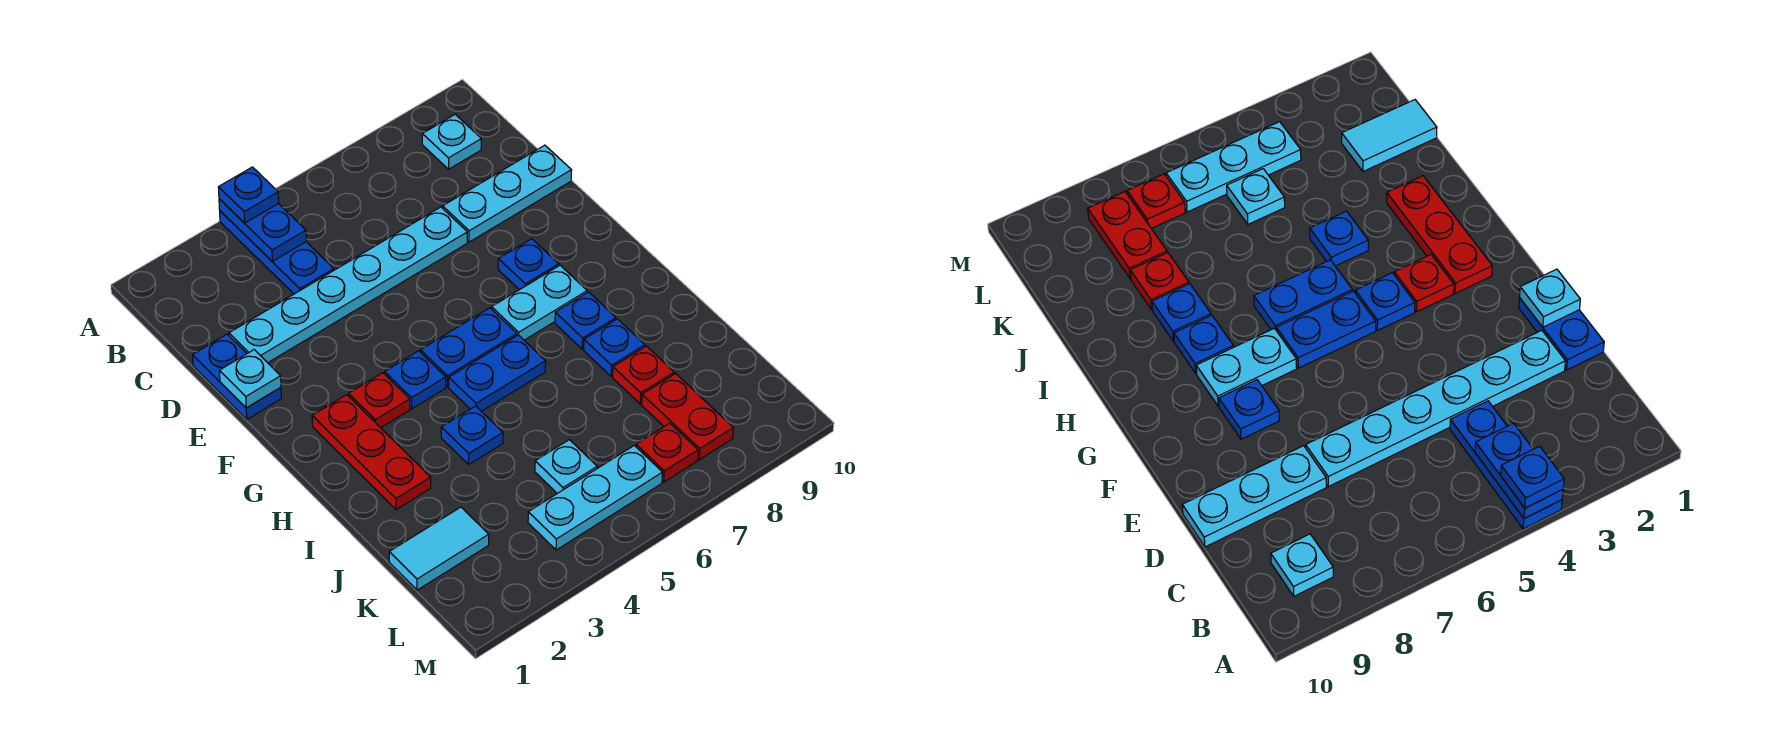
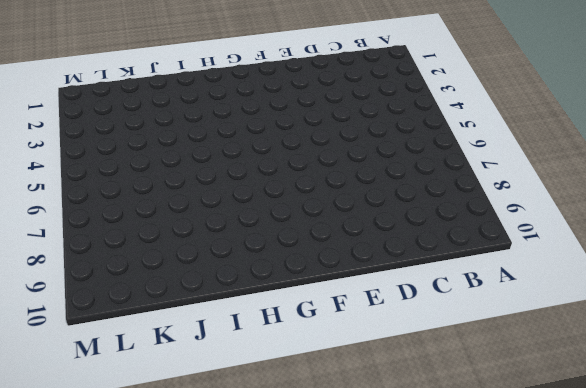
none -> blue plate A4:C4 level 1
none -> cyan plate B9 level 1
none -> blue plate D1:E1 level 1

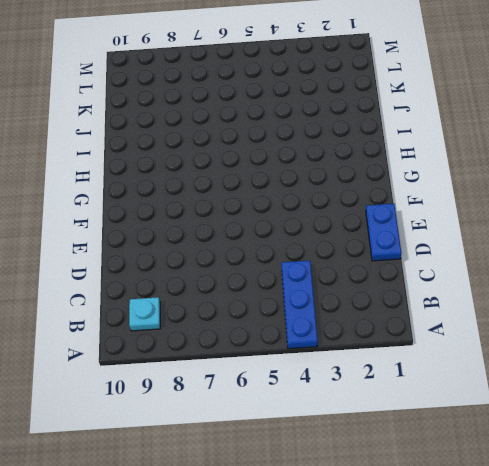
none -> cyan plate D2:D7 level 1
none -> cyan plate D8:D10 level 1
none -> blue plate F8 level 1

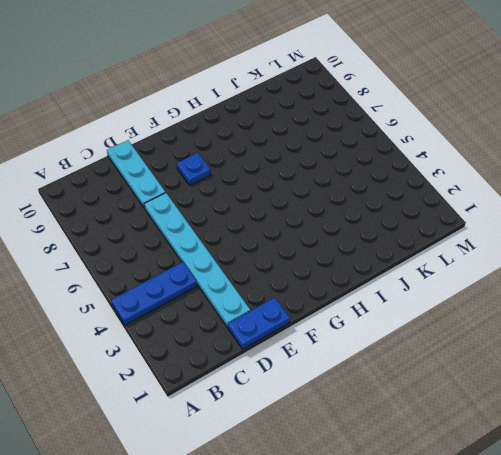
none -> cyan plate B9 level 1
none -> red plate G2:I2 level 1
none -> red plate G3 level 1

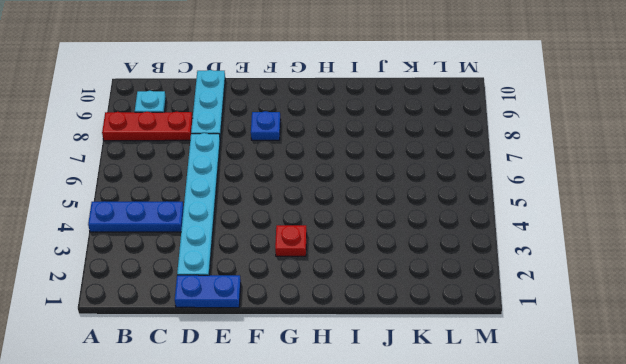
red plate A8:C8 level 1 -> red plate G2:I2 level 1
none -> blue plate G4 level 1
none -> blue plate G5:G6 level 1
none -> cyan plate G7:G8 level 1

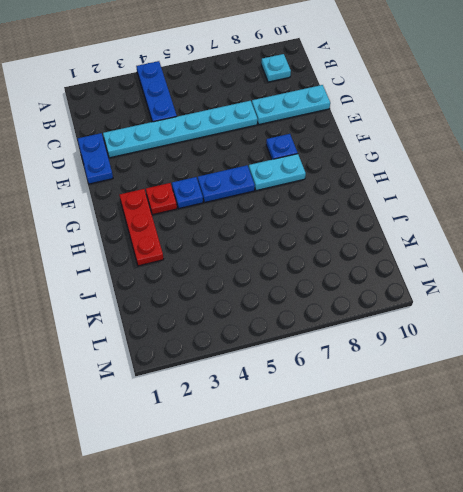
none -> blue plate H5:H6 level 1
none -> blue plate H8 level 1
none -> blue plate I4 level 1

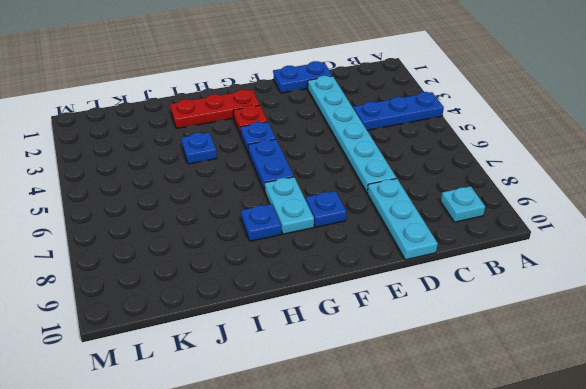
none -> blue plate H5:H6 level 1
none -> blue plate I8 level 1
none -> red plate J8 level 1

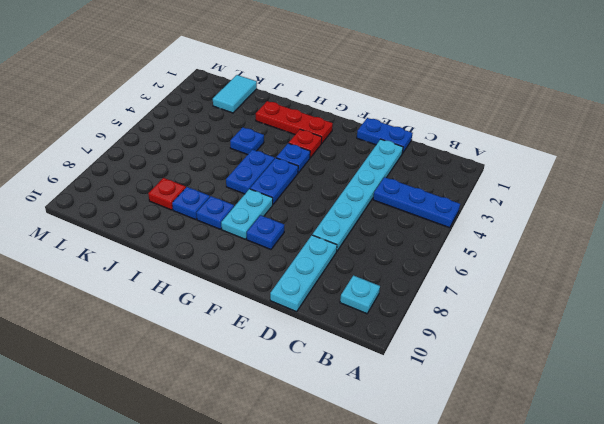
none -> cyan plate K5 level 1
none -> red plate K8:L8 level 1
none -> cyan plate L4:L6 level 1

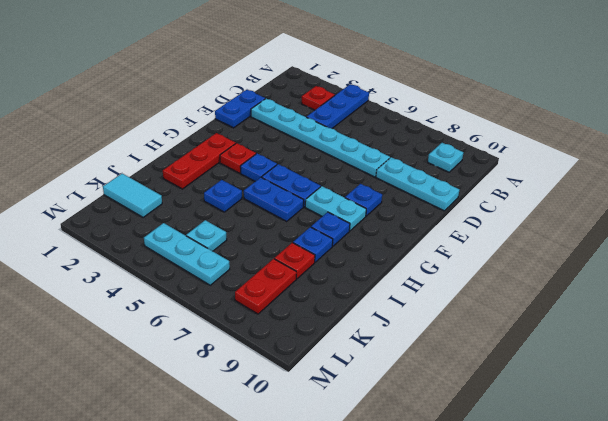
red plate B3 level 1 -> red plate L7 level 1
none -> blue plate A4:B4 level 2
none -> cyan plate E1 level 2
none -> blue plate A4 level 3

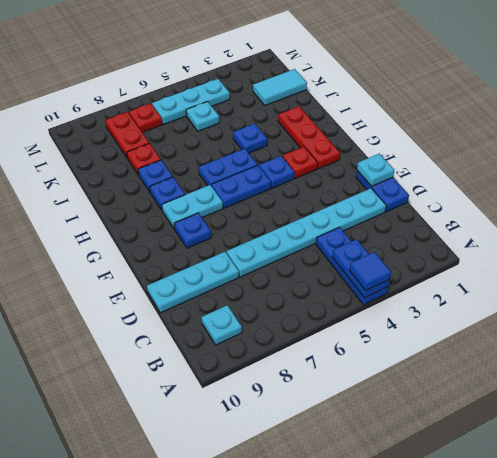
blue tile A4 level 3 -> blue plate A4 level 3

